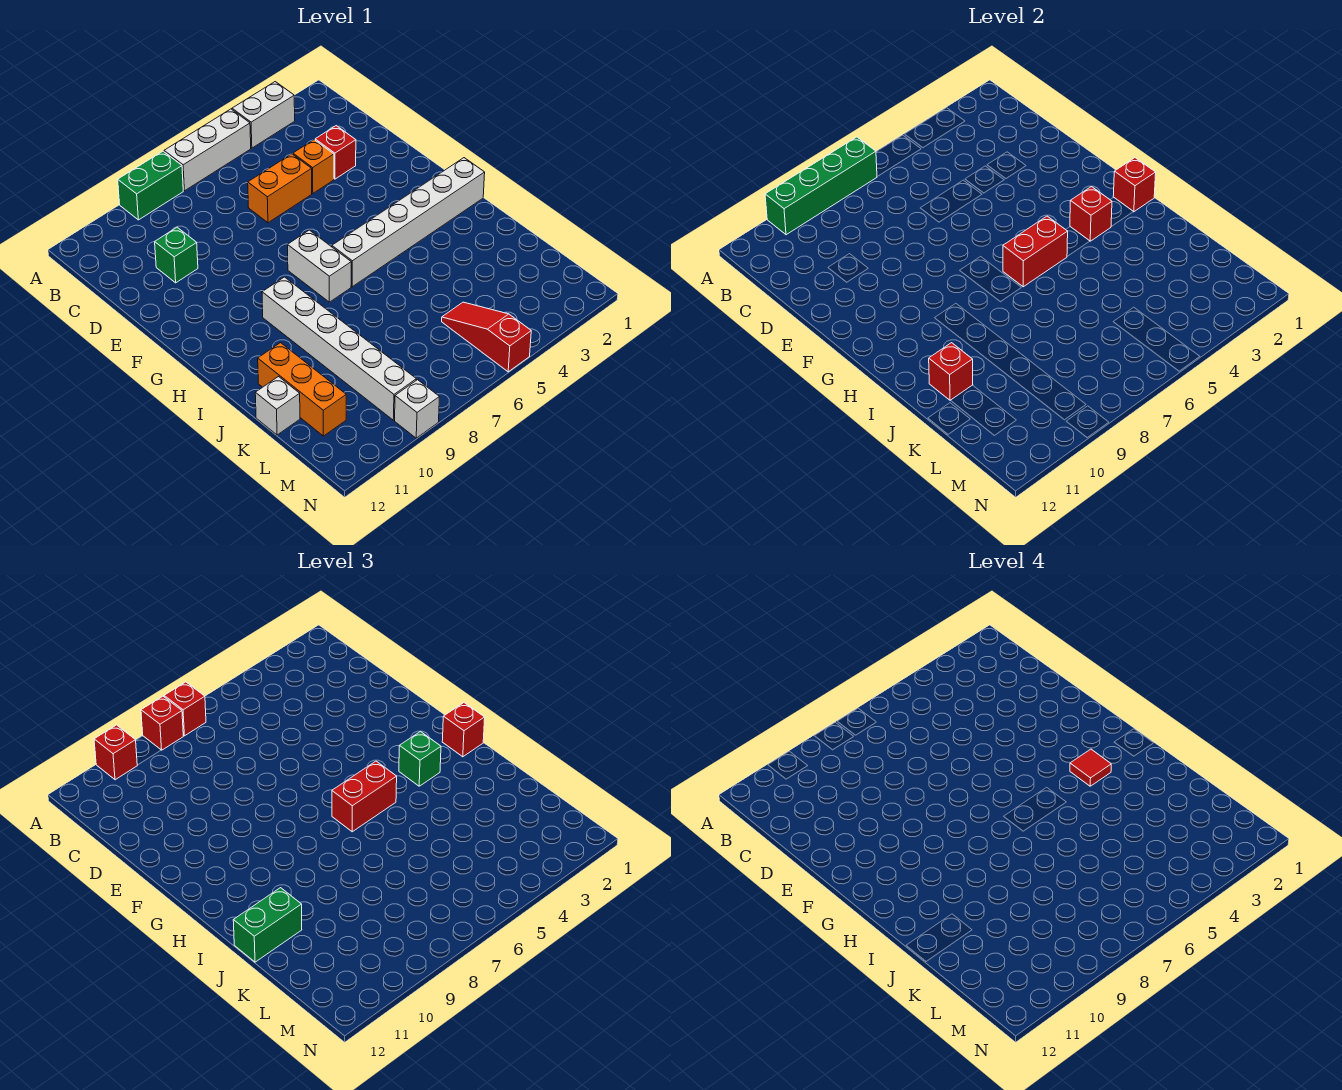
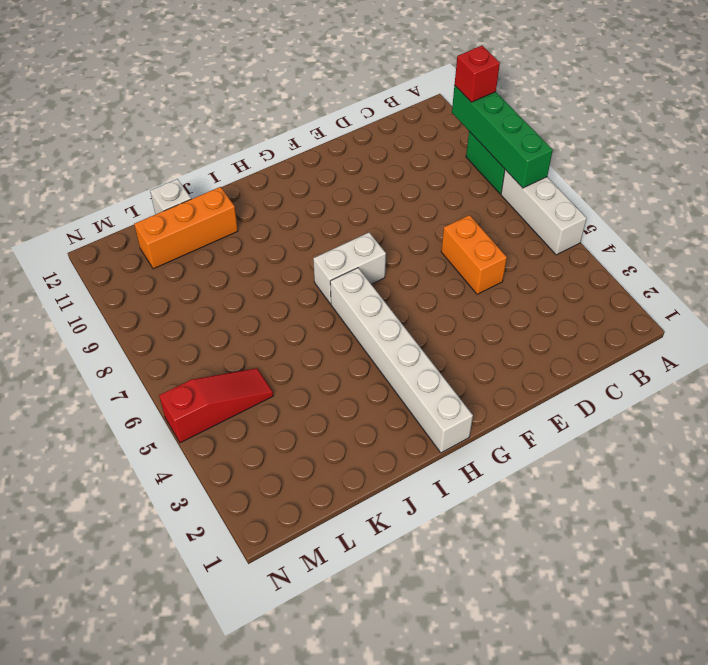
none -> white brick A3:A4 level 1
none -> red brick D3 level 1
none -> orange brick D4 level 1

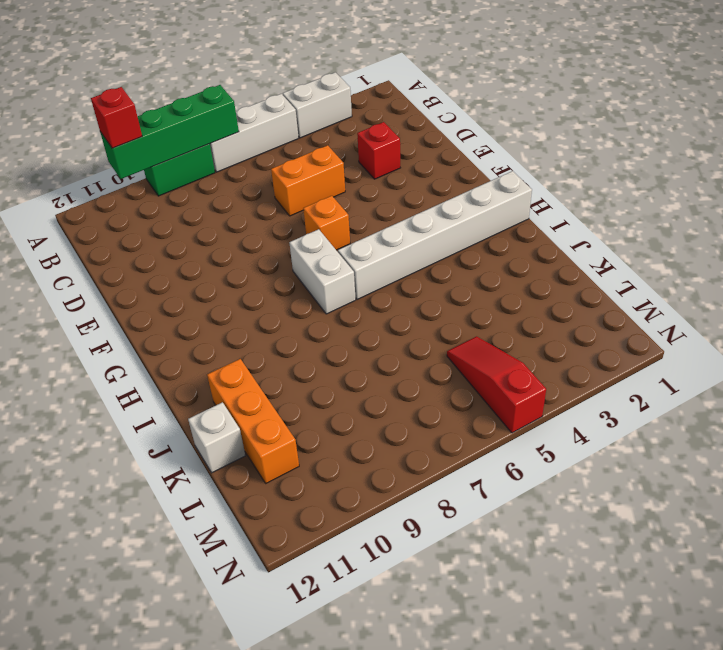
orange brick F6 level 1 -> orange brick D4 level 1
none -> green brick D10 level 1
none -> white brick H9:M9 level 1
none -> white brick N9 level 1

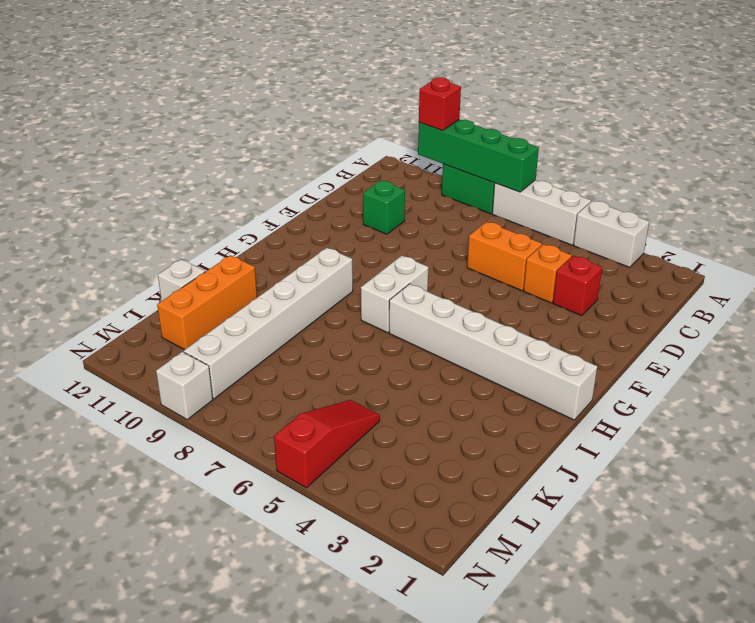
none -> red brick H1 level 2
none -> red brick H3 level 2
none -> red brick H5:H6 level 2

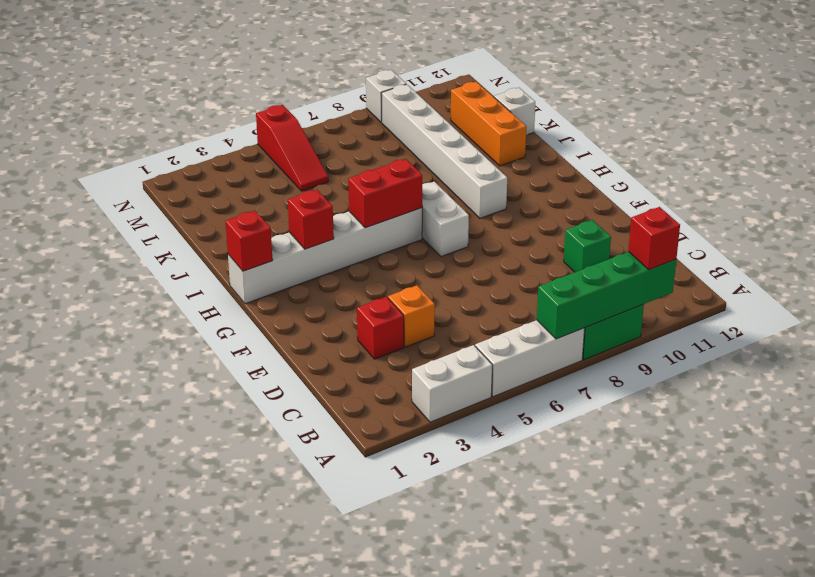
none -> orange brick D5:D6 level 1
none -> red brick J11 level 2
none -> red brick A7 level 3

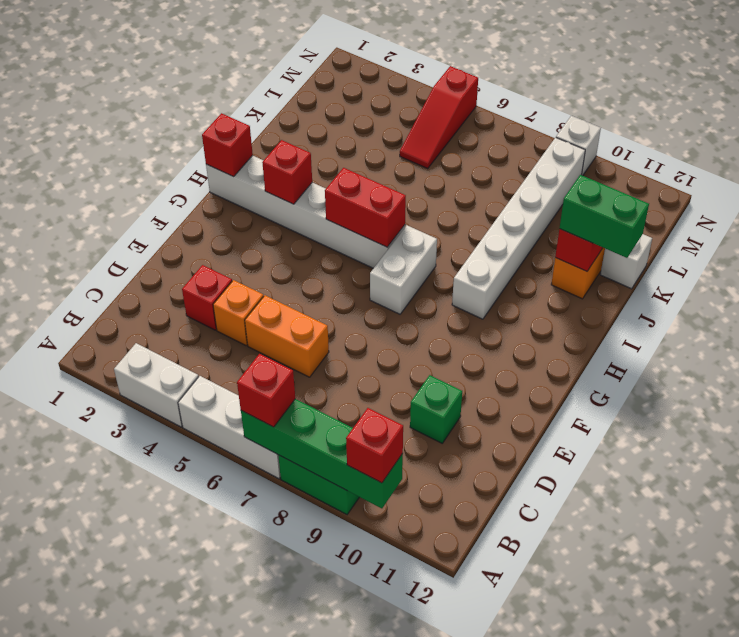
none -> red brick A8 level 3
none -> red brick H1 level 3
none -> green brick H3 level 3

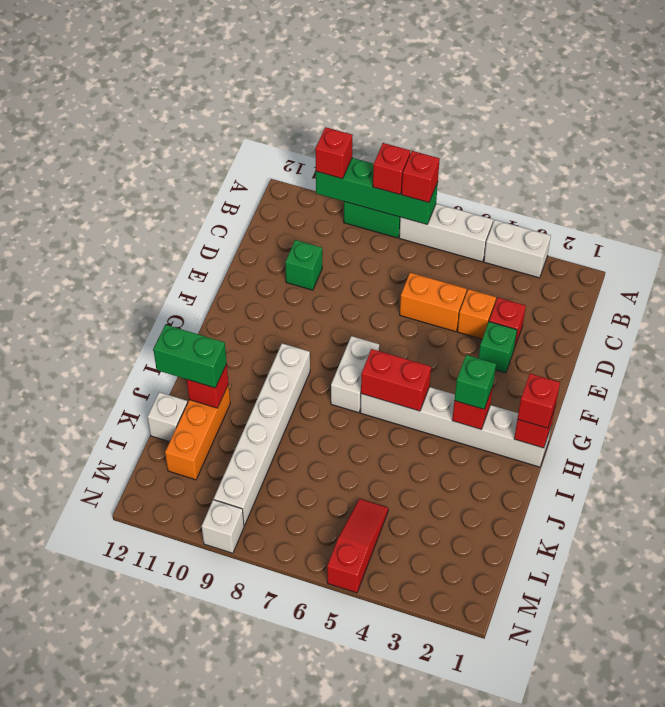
green brick E3 level 1 -> none
none -> red brick H5:H6 level 3
none -> red tile H3 level 4

